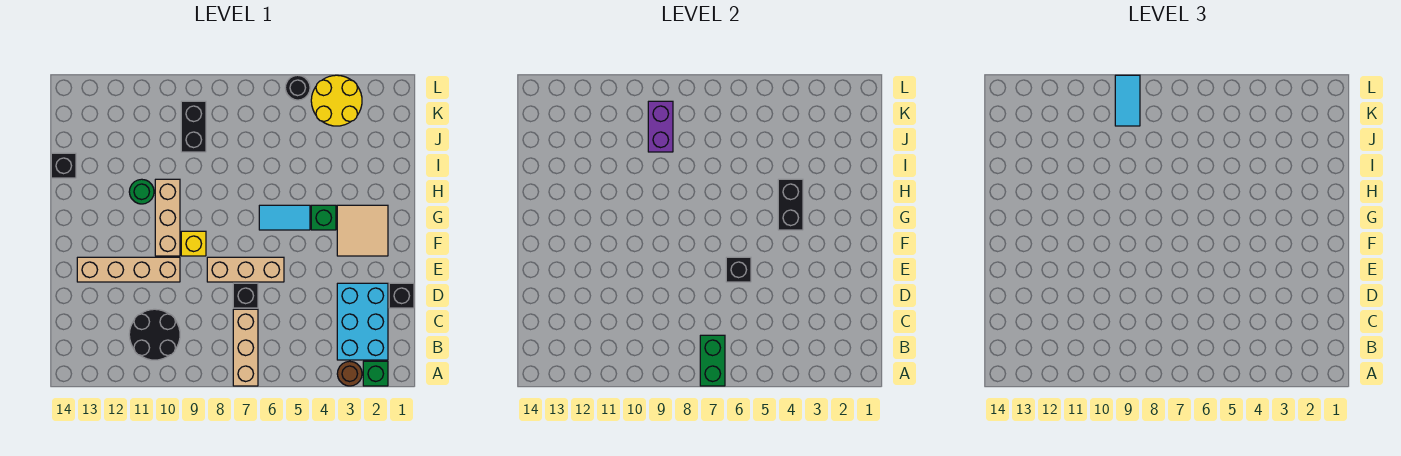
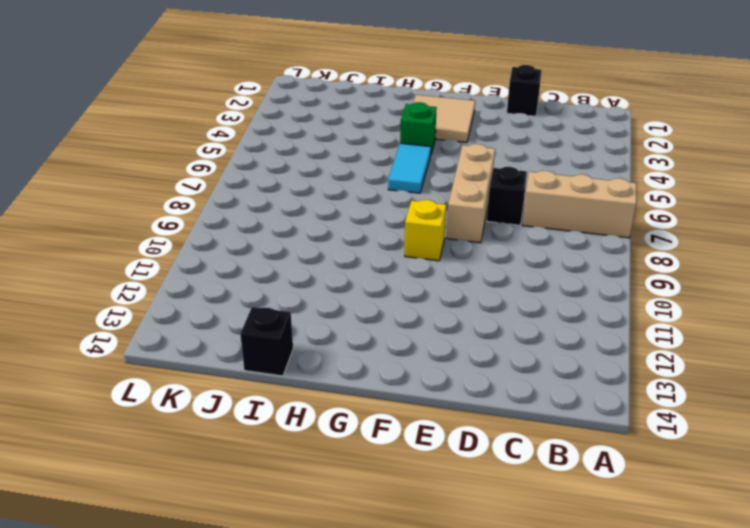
none -> green brick A2 level 1
none -> brown round brick A3 level 1
none -> cyan brick B2:D3 level 1

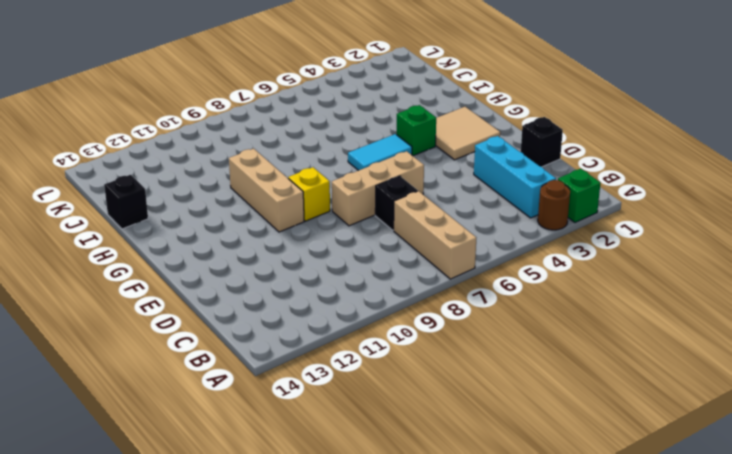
cyan brick B3:D3 level 1 -> cyan brick B2:D3 level 1
none -> black round brick B10:C11 level 1
none -> tan brick E10:E13 level 1
none -> green round brick H11 level 1

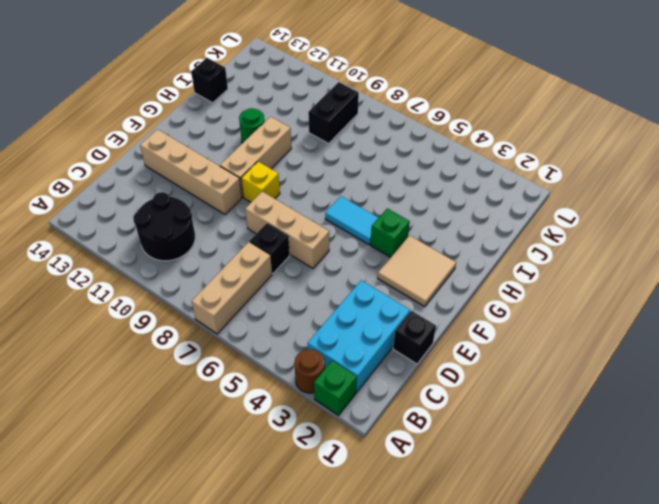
none -> yellow round brick K3:L4 level 1
none -> black round brick L5 level 1
none -> green brick A7:B7 level 2

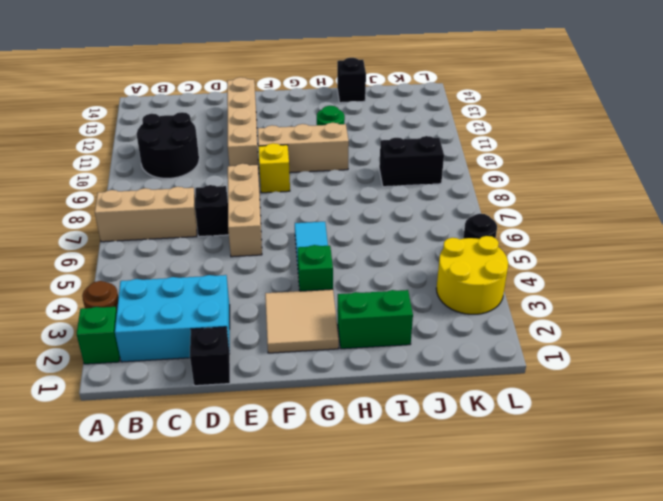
green brick H2:I2 level 1 -> green brick A7:B7 level 2
none -> black brick E6 level 2
none -> black brick G4:H4 level 2
none -> purple brick J9:K9 level 2

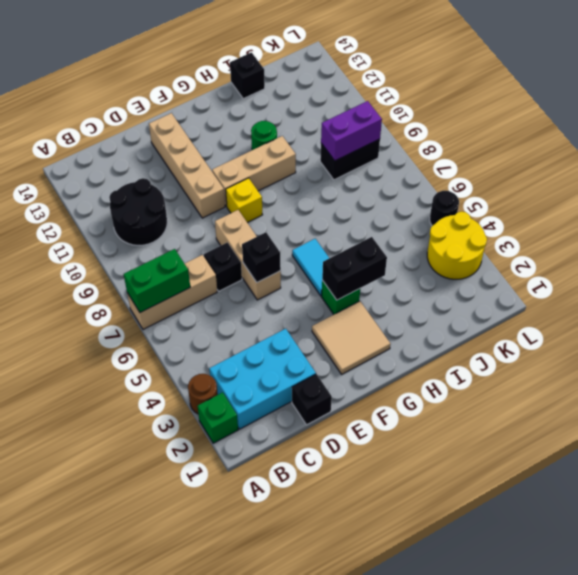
none -> cyan tile K9:L9 level 3

